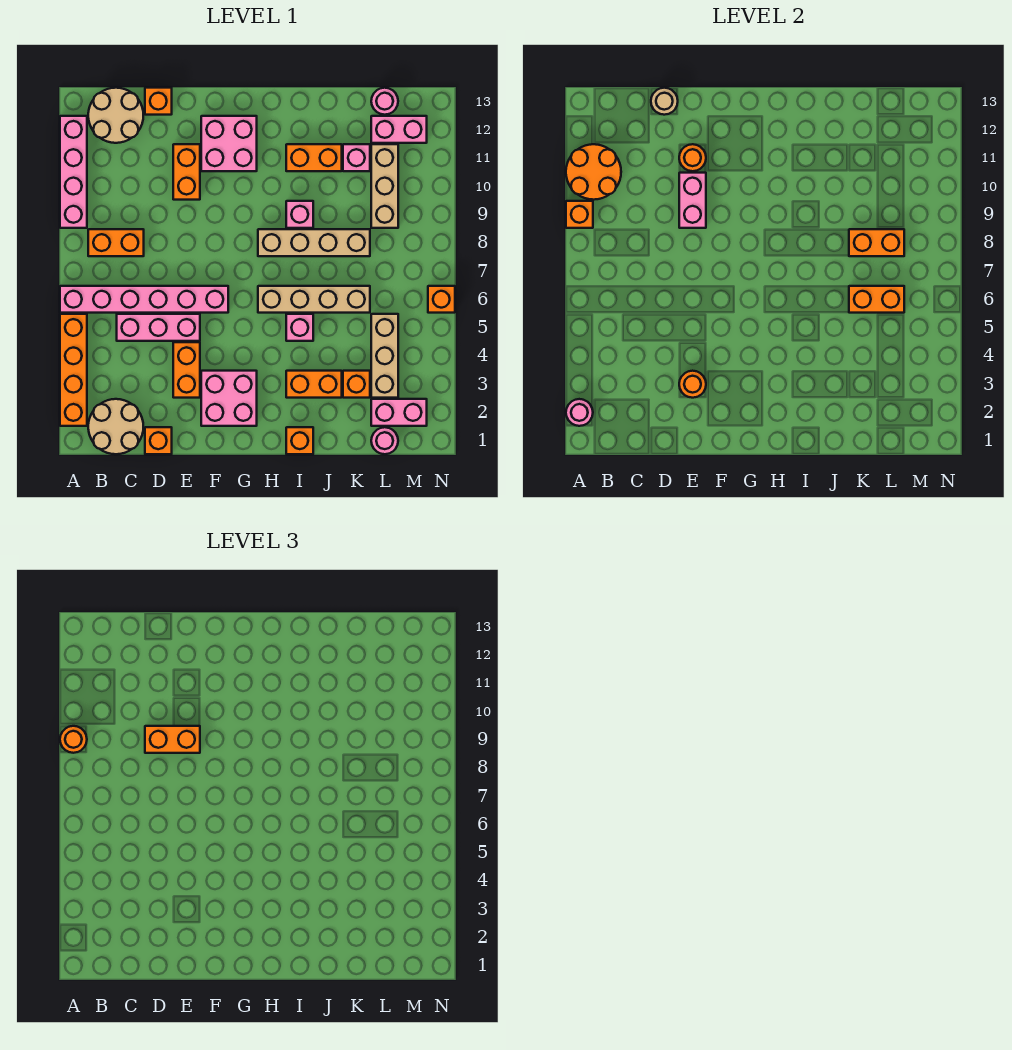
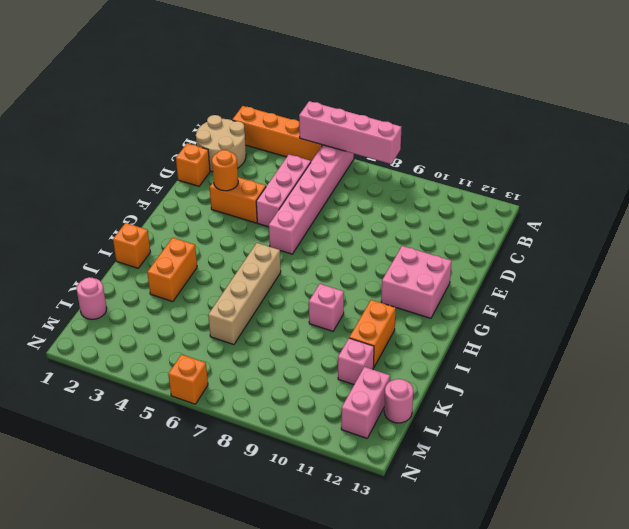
pink brick A5:A8 level 2 -> pink brick A9:A12 level 1
none -> orange brick B8:C8 level 1
none -> tan round brick B12:C13 level 1
none -> orange brick D13 level 1
none -> orange brick E10:E11 level 1

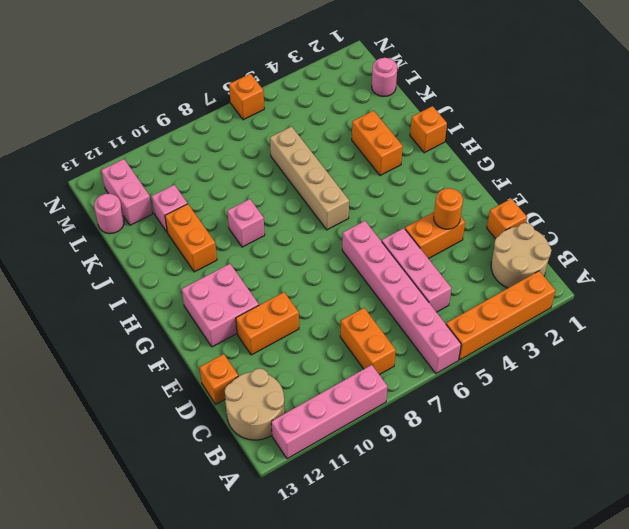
none -> pink brick F2:G3 level 1
none -> tan brick H8:K8 level 1
none -> pink brick I5 level 1
none -> orange brick K3 level 1

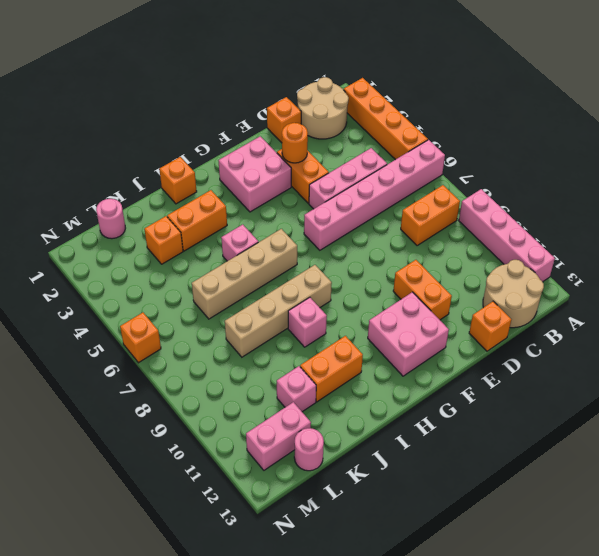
none -> pink brick L2:M2 level 1
none -> tan brick L3:L5 level 1
none -> tan brick L9:L11 level 1
none -> pink round brick A2 level 2

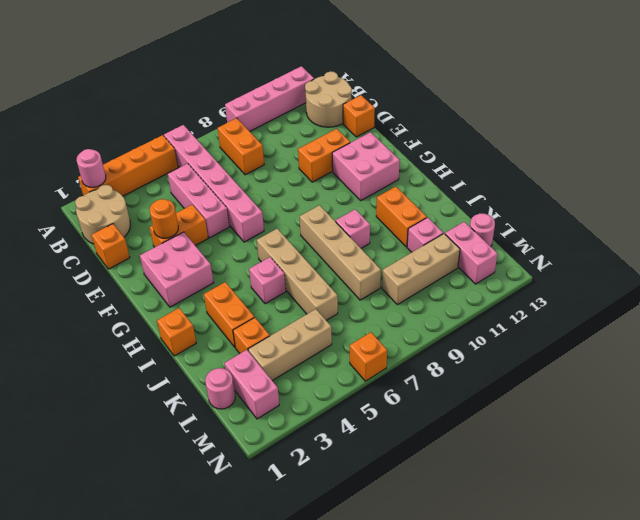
none -> orange brick A9 level 2
none -> orange round brick A10:B11 level 2
none -> tan round brick D13 level 2
none -> pink brick E9:E10 level 2

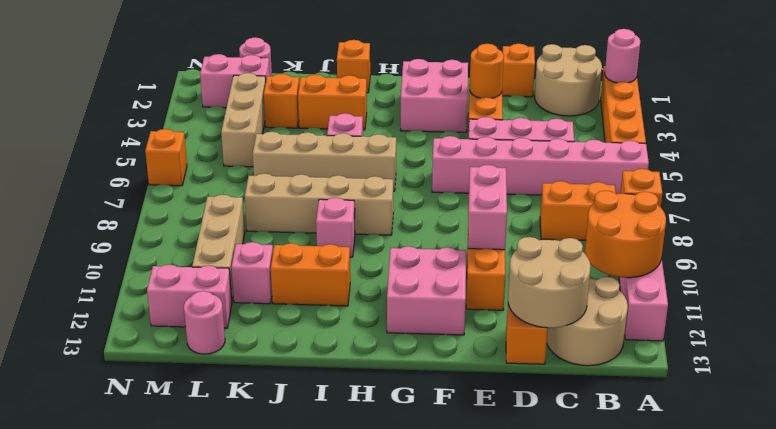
tan round brick C12:D13 level 2 -> tan round brick D13 level 2
none -> orange round brick E11 level 2
none -> orange brick K6:L6 level 2
none -> orange brick K8:L8 level 2
none -> orange round brick A9 level 3

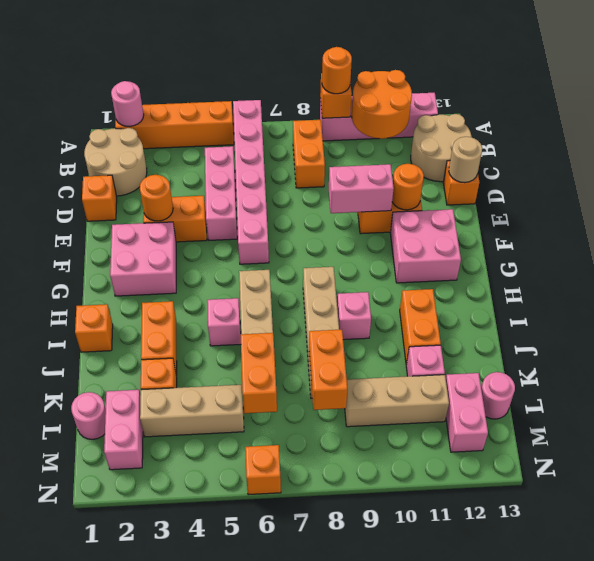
none -> orange brick D9:E9 level 3

